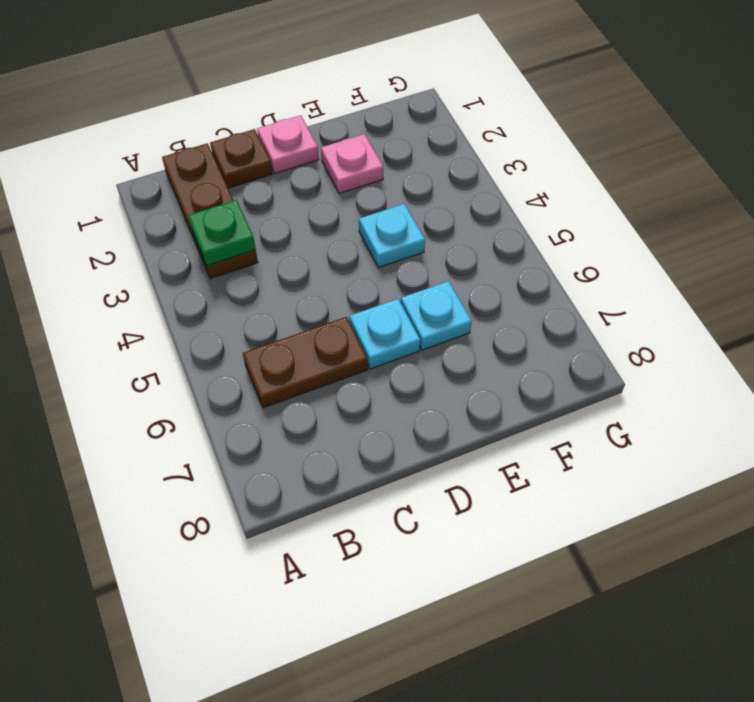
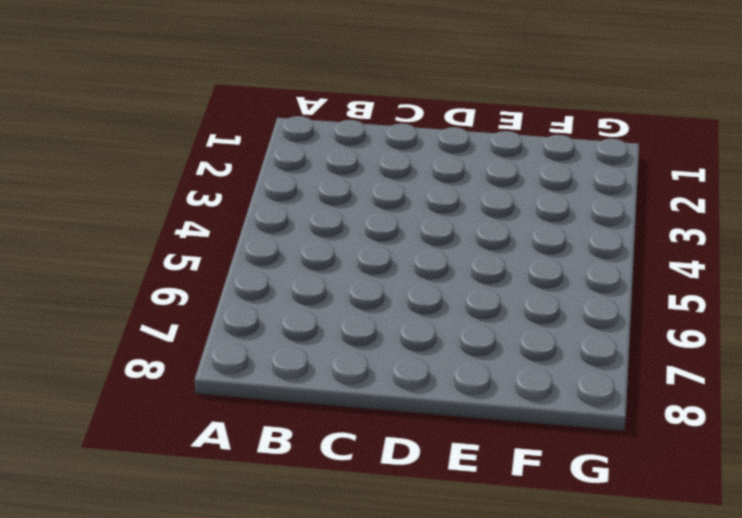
none -> brown plate B1:B3 level 1
none -> brown plate B6:C6 level 1

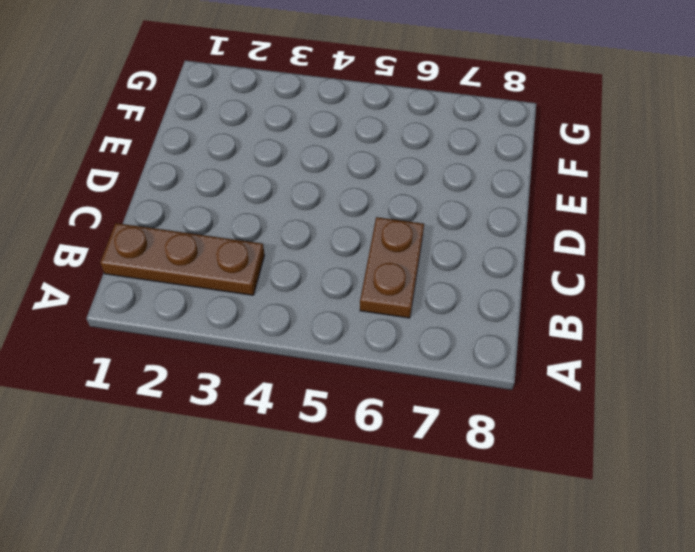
none -> brown plate C1 level 1
none -> pink plate D1 level 1

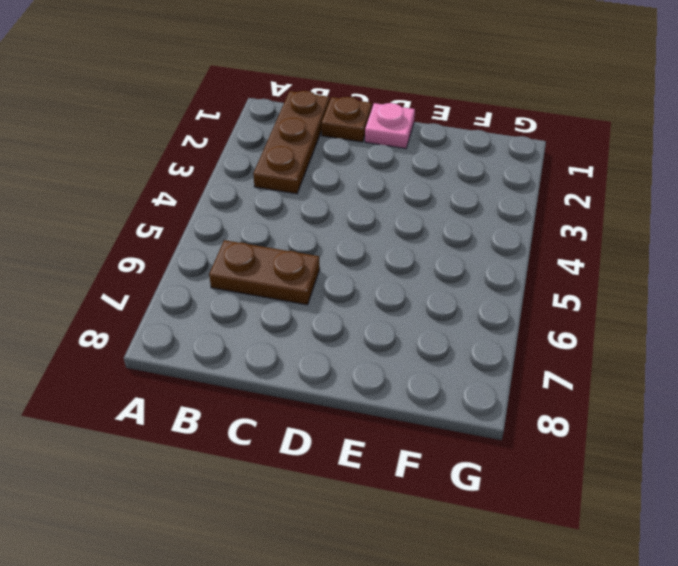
none -> cyan plate D6 level 1
none -> pink plate E2 level 1

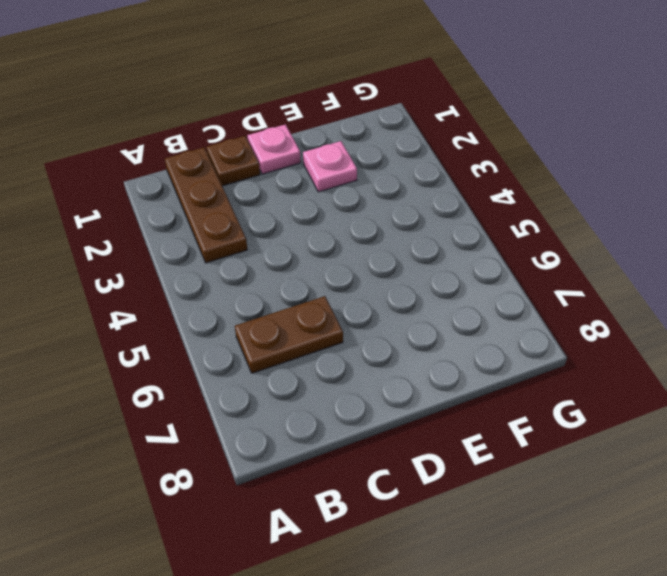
none -> cyan plate D6 level 1
none -> cyan plate E4 level 1

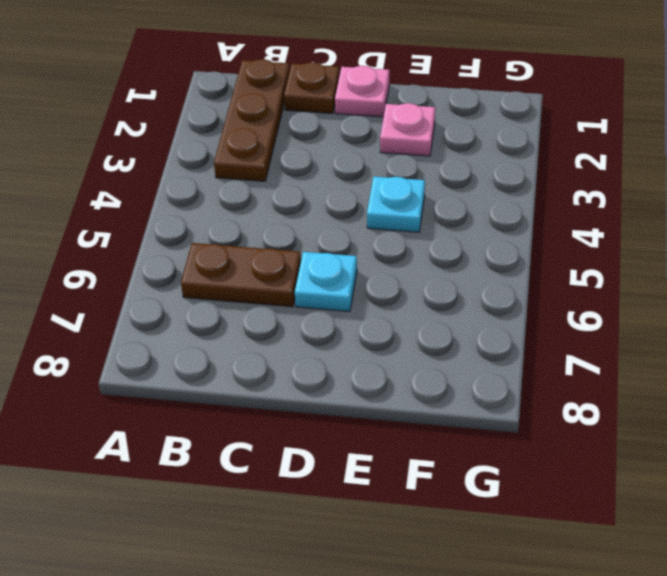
none -> cyan plate E6 level 1
none -> green plate B3 level 2

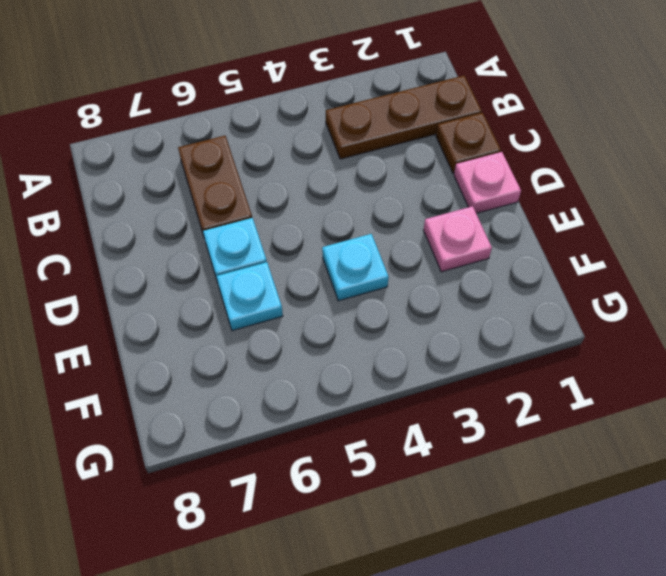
none -> green plate B3 level 2

